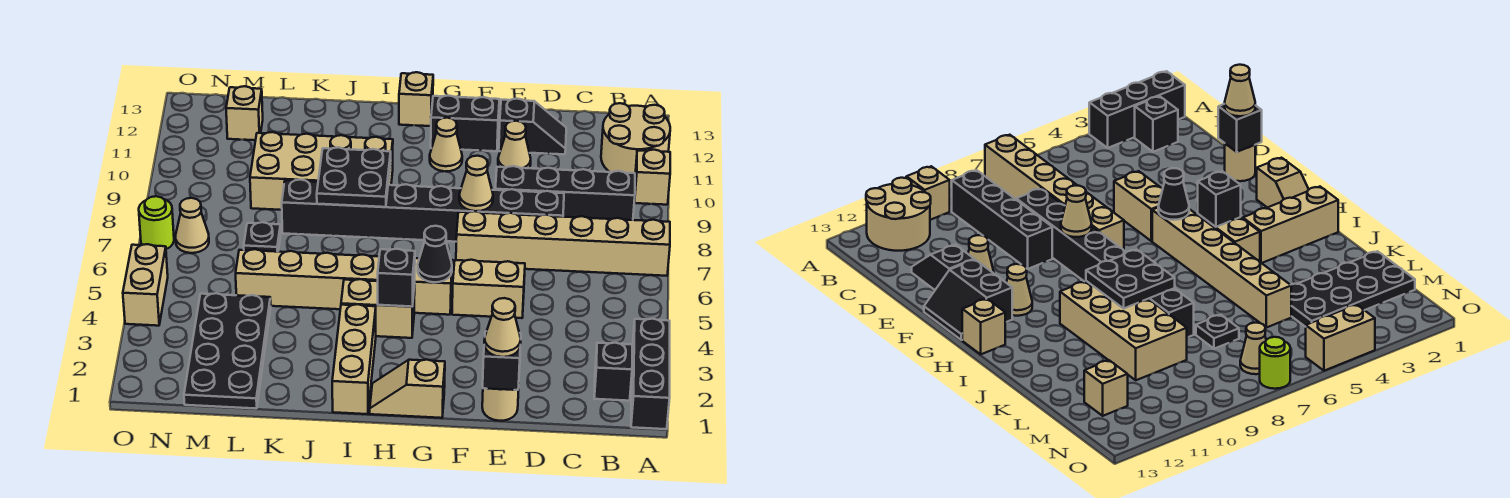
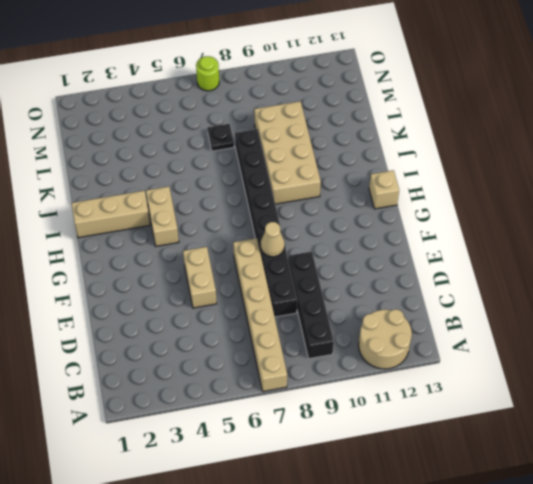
none -> black brick A1:A3 level 1
none -> tan brick A10 level 1
none -> black brick B2 level 1
none -> black slope D12:E12 level 1 top E

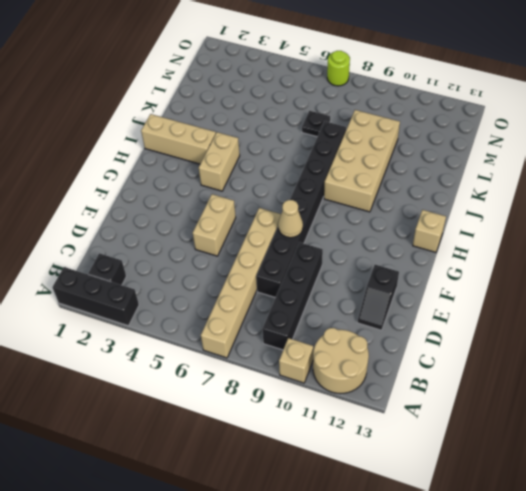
none -> tan round brick E1 level 1
none -> tan cone E11 level 1
none -> black slope F12:G13 level 1 top 12
none -> tan slope G1:H1 level 1 top G

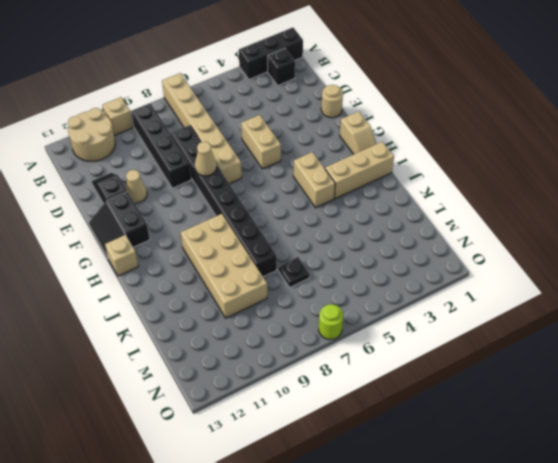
none -> tan brick G5:L5 level 1
none -> tan cone G11 level 1
none -> black plate L1:M4 level 1
none -> tan brick M12 level 1

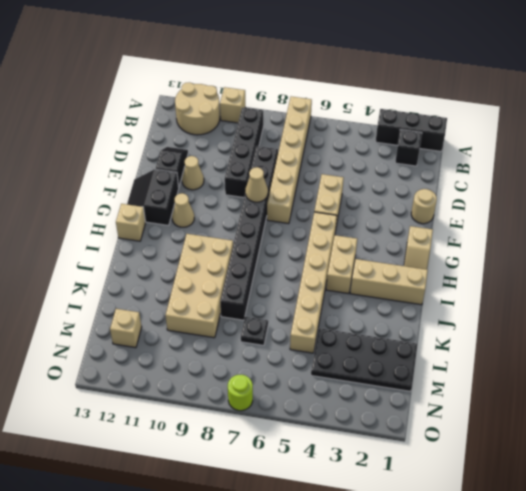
none -> tan cone N7 level 1
none -> tan brick O4:O5 level 1
none -> black brick E1 level 2
none -> black cone G5 level 2

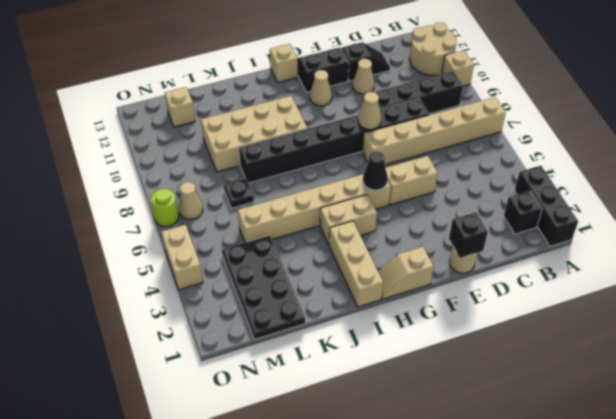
none -> black brick H4 level 2
none -> black plate I8:J9 level 2
none -> tan cone E1 level 3

